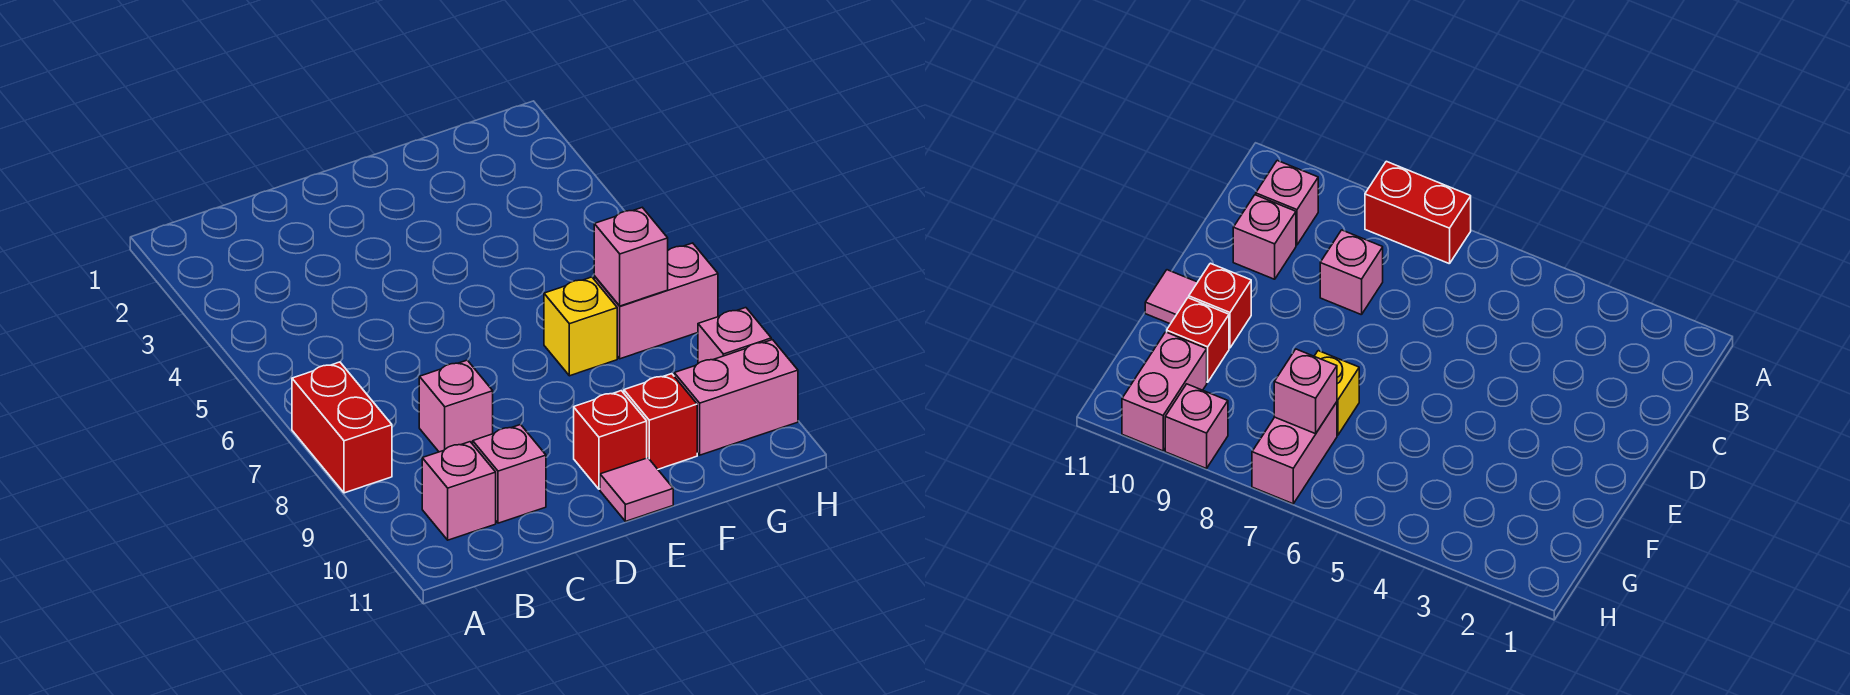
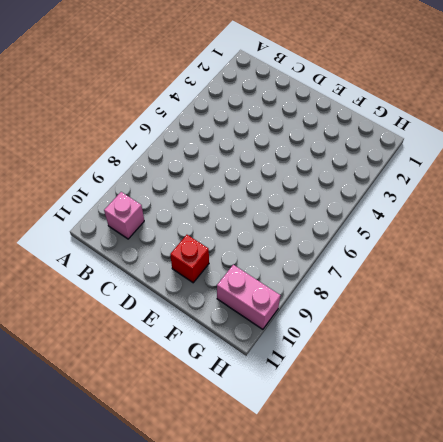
none -> red brick A7:A8 level 1
none -> pink brick C8 level 1
none -> pink brick C10 level 1

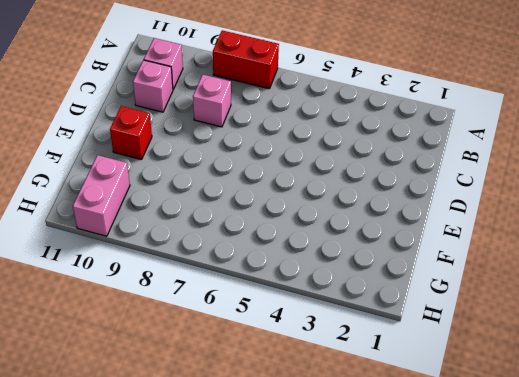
none -> pink tile E11 level 1
none -> yellow brick F7 level 1
none -> red brick F10 level 1

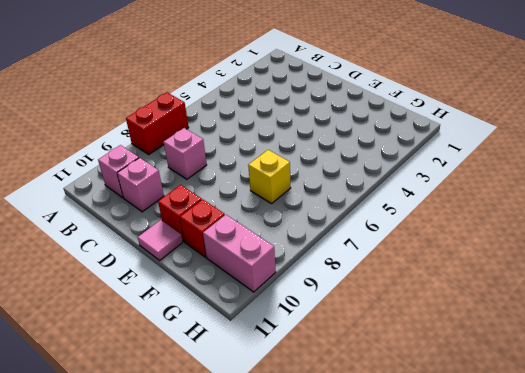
none -> pink brick G7:H7 level 1
none -> pink brick H9 level 1
none -> pink brick G7 level 2

